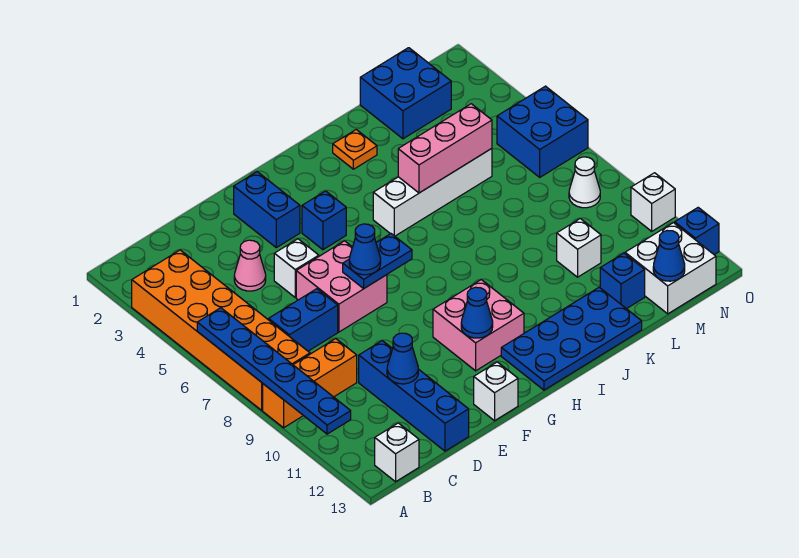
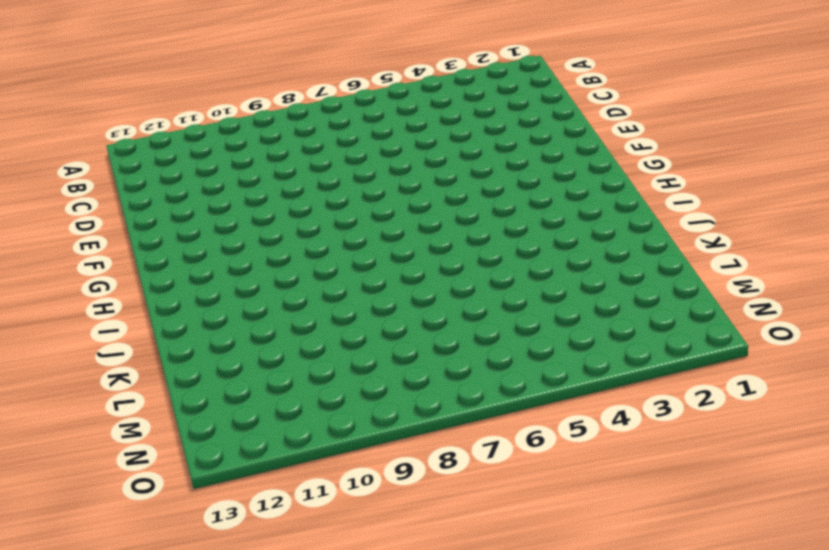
none -> orange brick A3:B8 level 1
none -> orange brick A9:C9 level 1
none -> white brick B13 level 1
none -> blue brick C7:D7 level 1

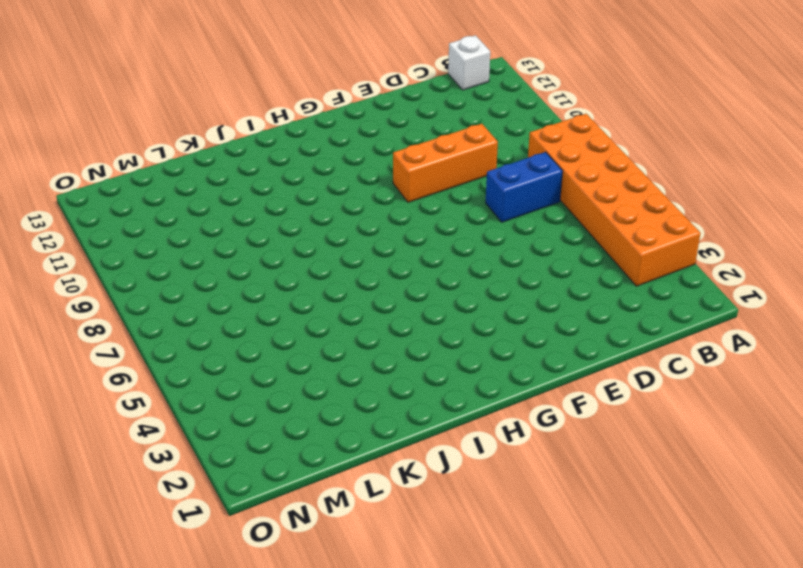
orange brick D9:F9 level 1 -> orange brick A9:C9 level 1
none -> pink cone D4 level 1
none -> blue brick D10:D13 level 1
none -> white brick E5 level 1
none -> pink brick E6:F7 level 1

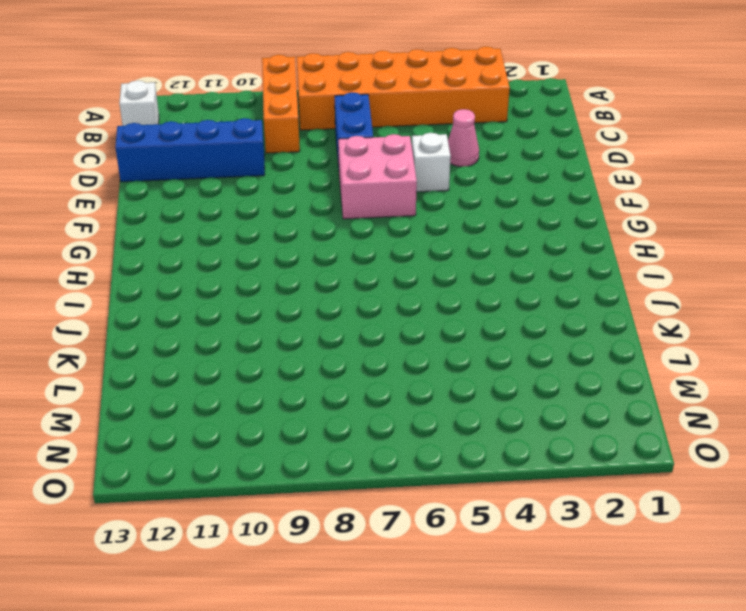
none -> blue brick F2:F3 level 1
none -> white brick F13 level 1
none -> blue brick G4 level 1
none -> pink brick G10:H11 level 1

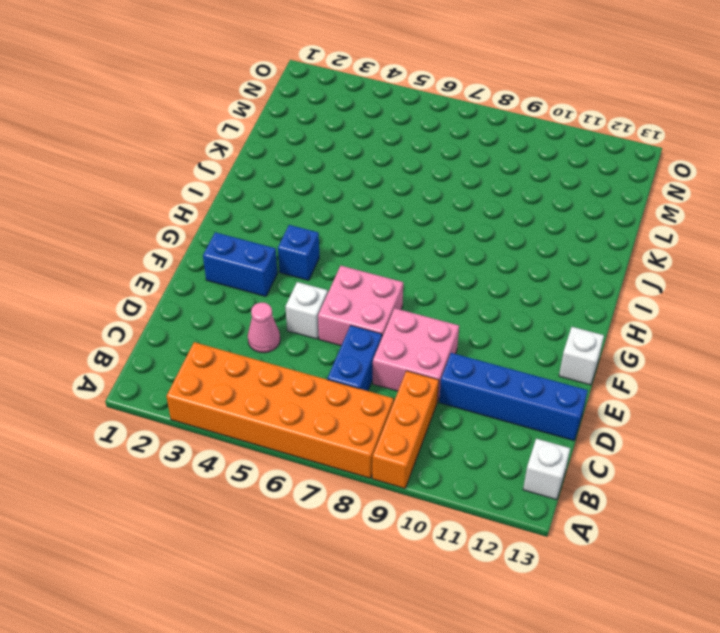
pink brick D8:E9 level 1 -> pink brick G10:H11 level 1
none -> blue plate H12:K13 level 1
none -> white brick I5:L5 level 1
none -> orange plate J2 level 1
none -> blue brick L1:M2 level 1

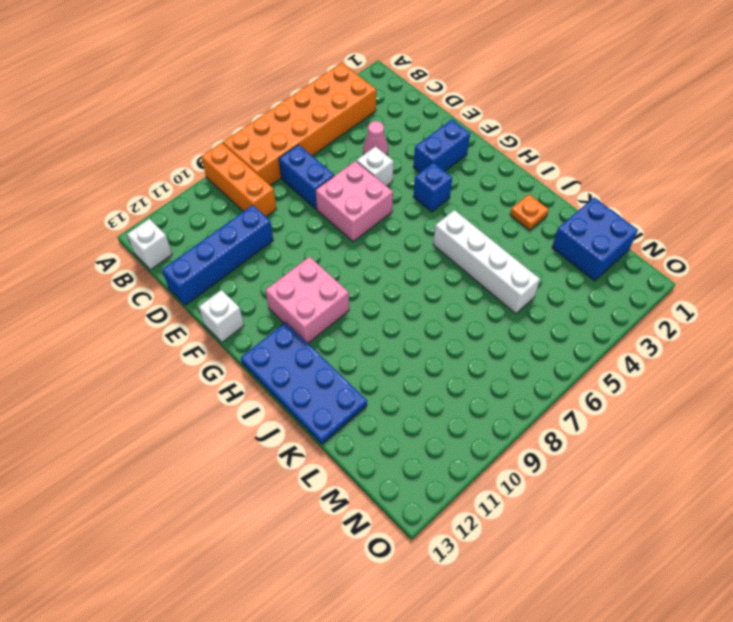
none -> white brick L10 level 1
none -> blue brick L12 level 1
none -> white brick M12:N13 level 1
none -> blue brick N5:O6 level 1

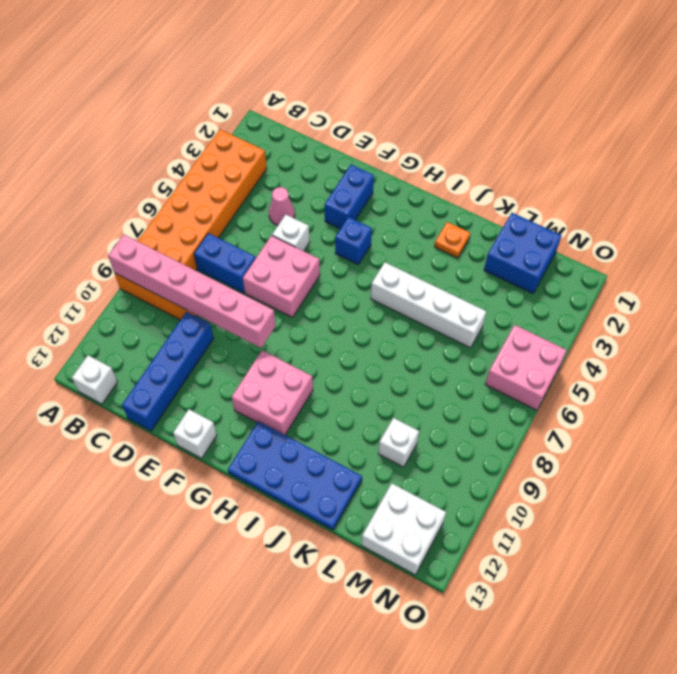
pink brick A9:F9 level 2 -> blue plate A6:A11 level 2
pink brick N5:O6 level 1 -> blue brick N5:O6 level 1
none -> blue brick L12 level 1
none -> white cone N8 level 1
none -> white brick O10 level 1
none -> blue brick O12 level 1

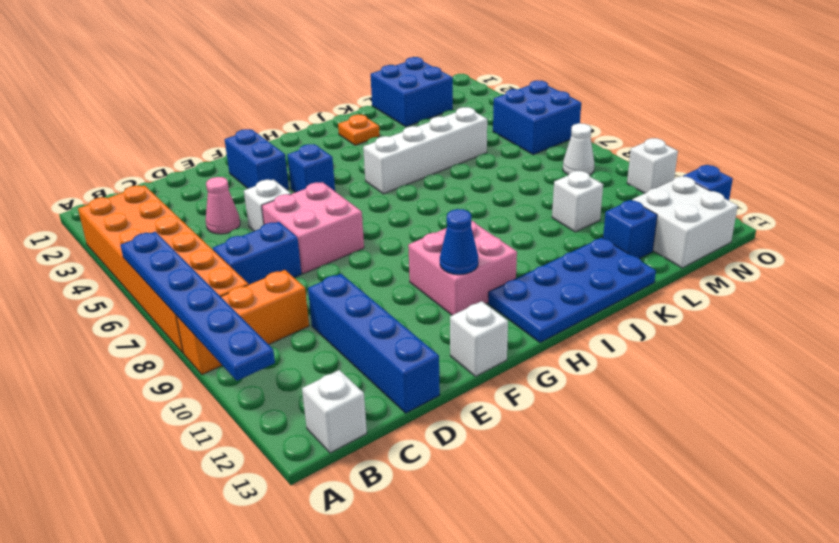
none -> blue cone D11 level 2
none -> blue plate F7:G7 level 2
none -> pink brick J5:L5 level 2
none -> blue cone M13 level 2

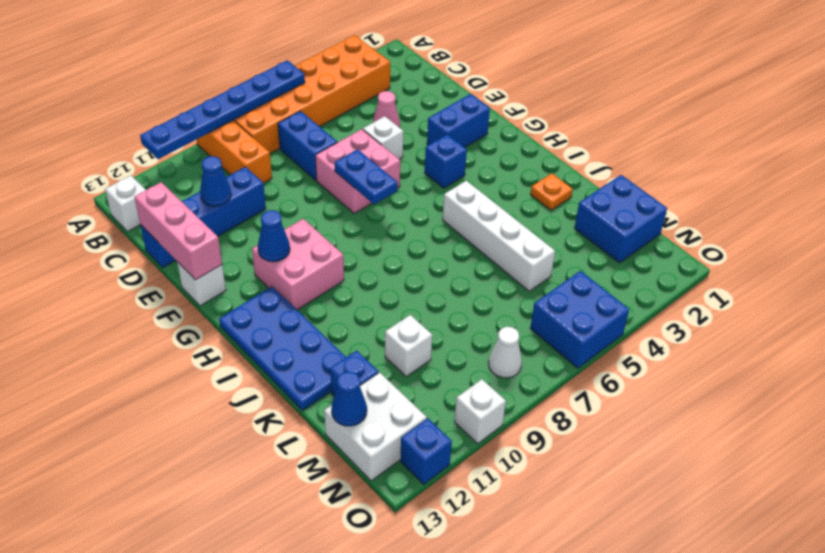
pink brick D13:F13 level 2 -> pink brick J5:L5 level 2
none -> blue cone F7 level 3

